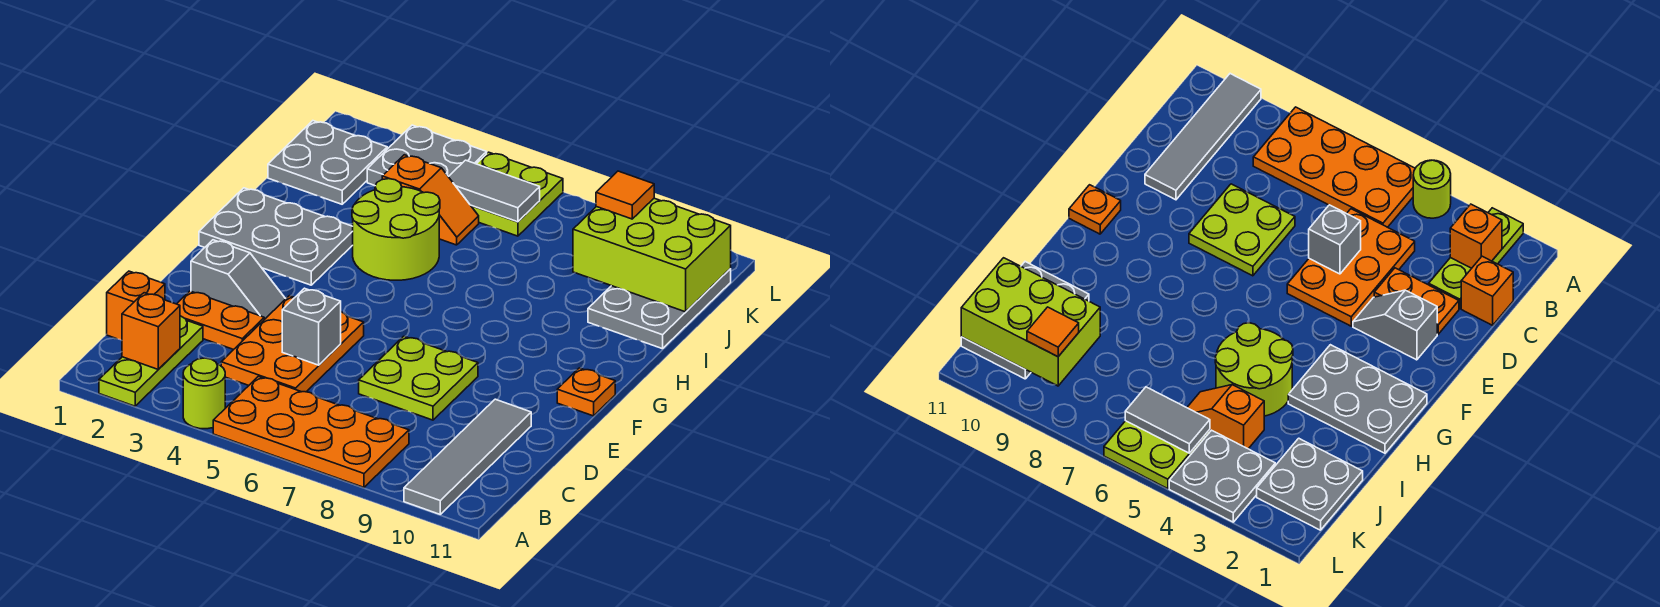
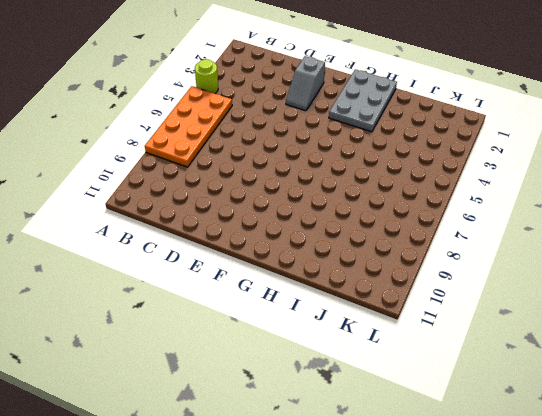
none -> lime plate A2:C2 level 1
none -> grey tile A10:D10 level 1
none -> orange brick C1 level 1

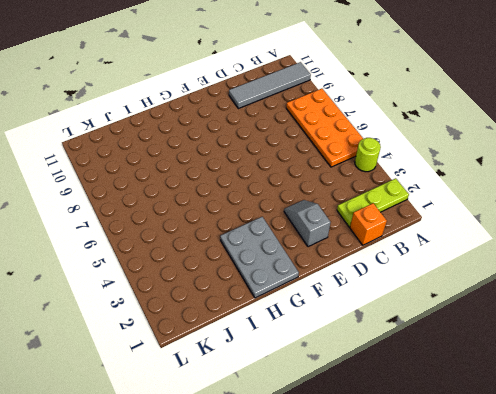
none -> orange plate C4:E5 level 1
none -> orange plate D2:D3 level 1
none -> lime plate D7:E8 level 1

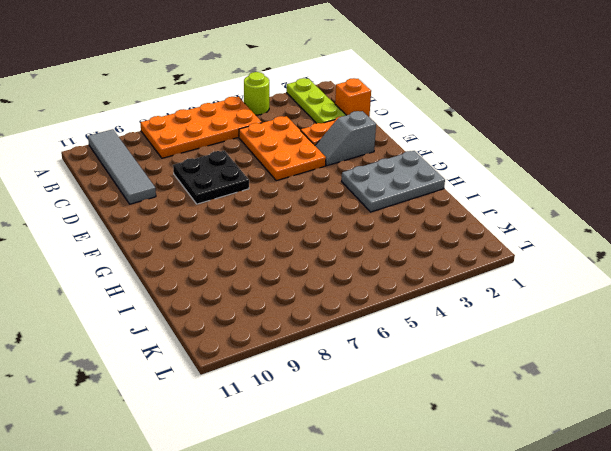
black plate D7:E8 level 1 -> lime plate D7:E8 level 1
none -> orange plate F11 level 1
none -> lime round brick H4:I5 level 1
none -> grey plate I10:K11 level 1

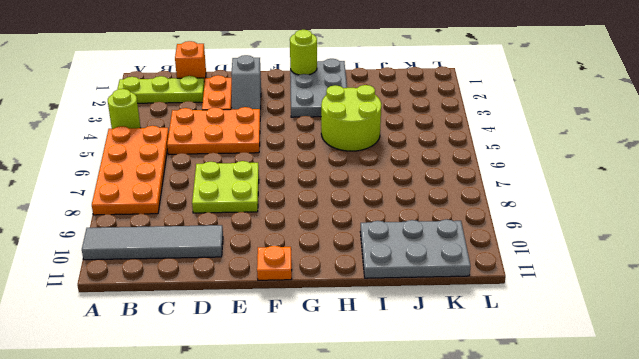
lime round brick G1 level 2 -> none
none -> grey plate J1:K2 level 1
none -> orange slope J4:J5 level 1 top 4
none -> grey plate K3:L4 level 1

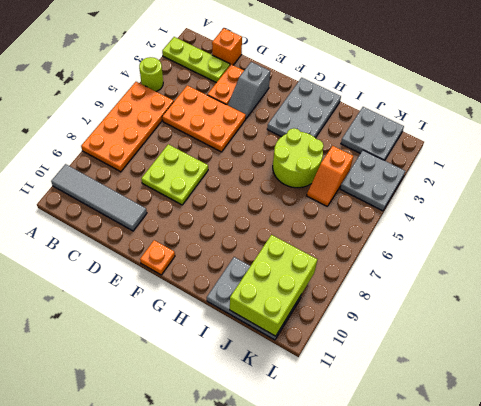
none -> lime plate K5:L6 level 1
none -> orange brick B2 level 2
none -> grey brick D5 level 2

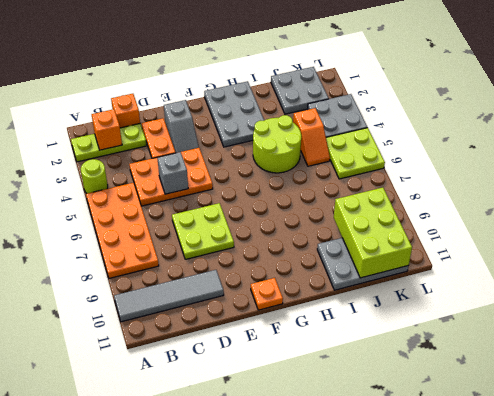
none -> grey tile K5:K6 level 2
none -> orange tile K9 level 3

